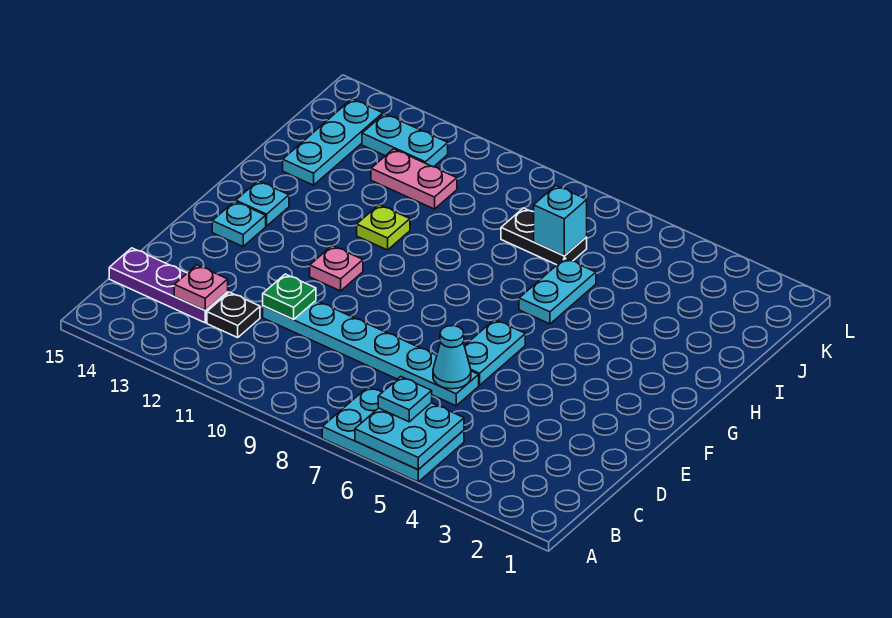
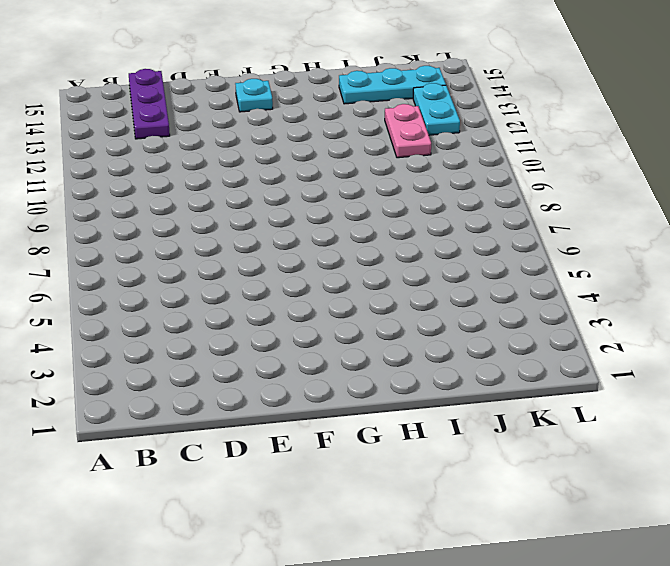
none -> cyan plate A5:B7 level 1
none -> black plate C12 level 1
none -> cyan plate D6:D11 level 1

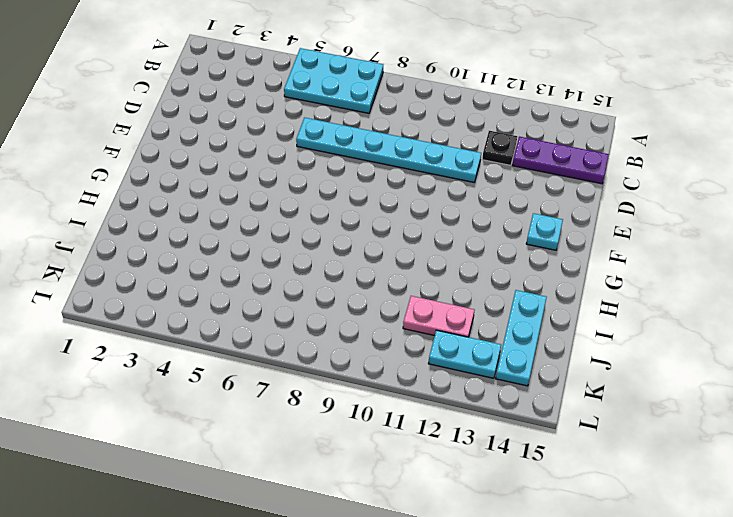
none -> cyan plate E6:F6 level 1
none -> pink plate F11 level 1
none -> cyan plate G14 level 1

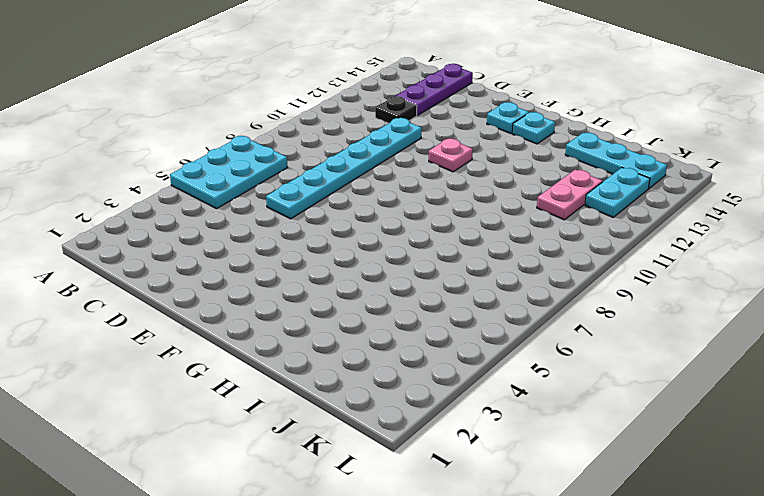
none -> cyan plate E6:F6 level 1
none -> cyan plate H6:I6 level 1
none -> lime plate H11 level 1

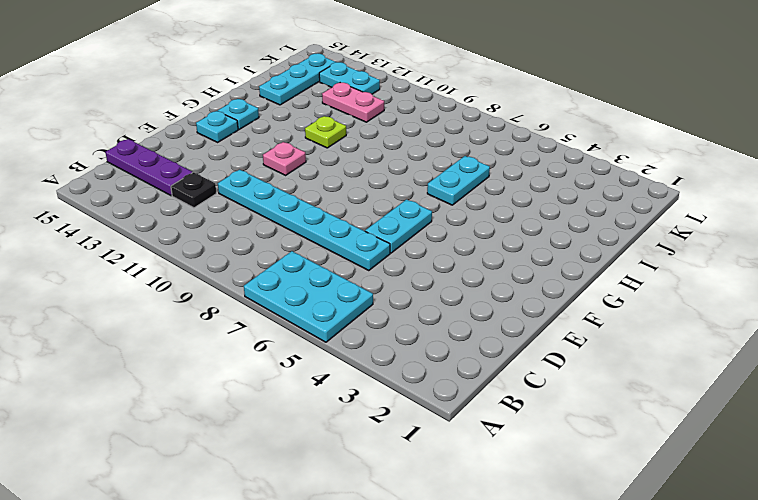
none -> black plate J7:J8 level 1
none -> cyan plate A5:B6 level 2
none -> pink plate C13 level 2

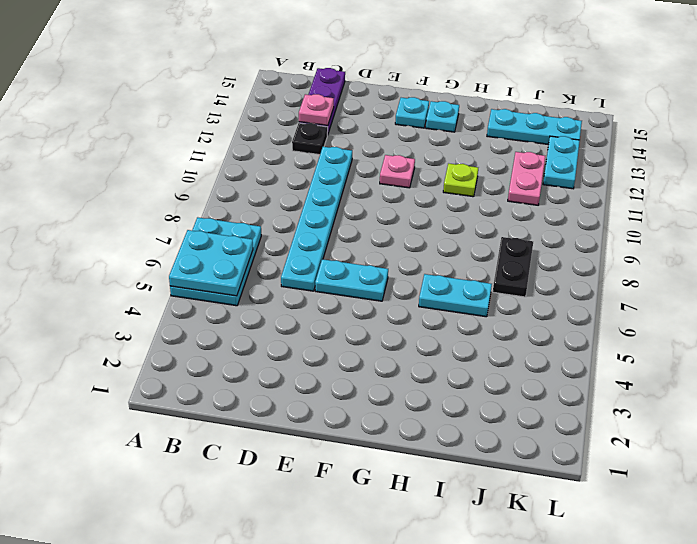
none -> cyan cone D6 level 2
none -> green plate D11 level 2
none -> cyan brick J7 level 2

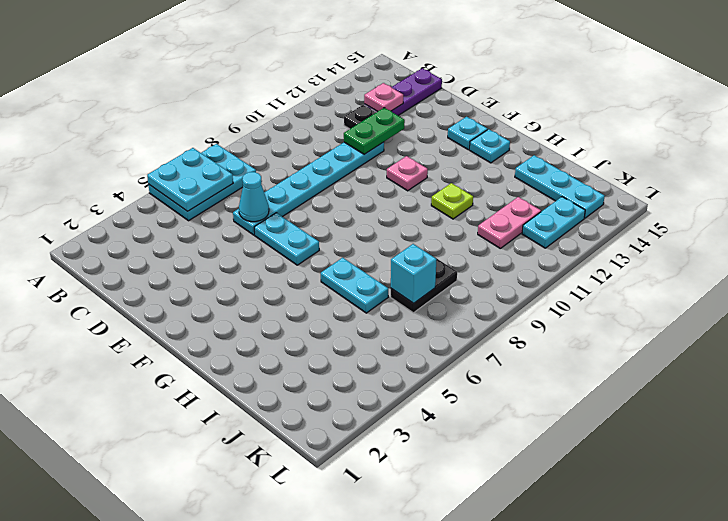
green plate D11:D12 level 2 -> green plate D11 level 2
none -> cyan plate B6 level 3

